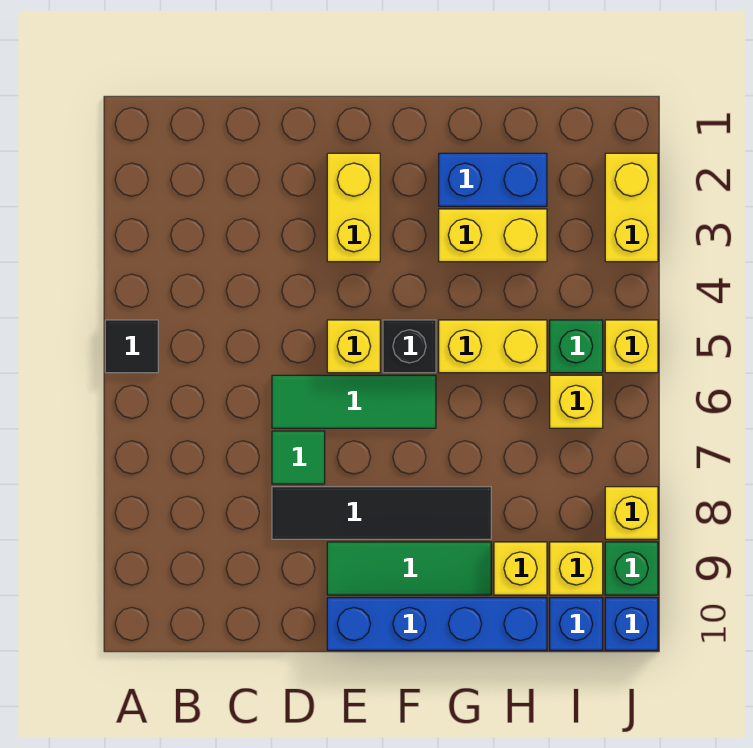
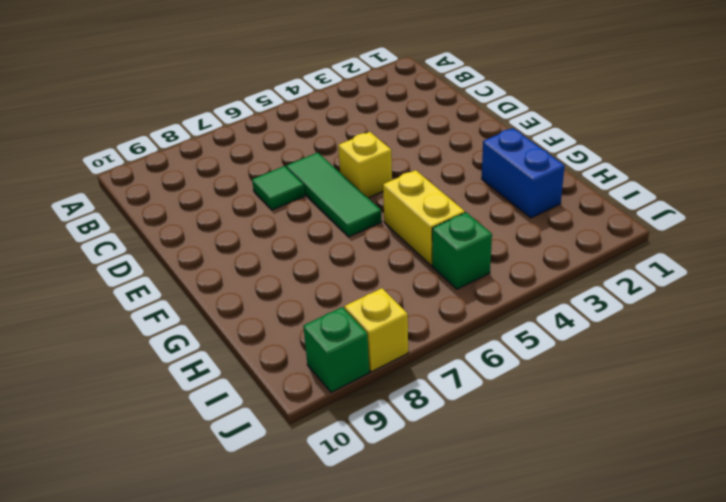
none -> black tile A5 level 1
none -> black tile D8:G8 level 1
none -> yellow brick E2:E3 level 1

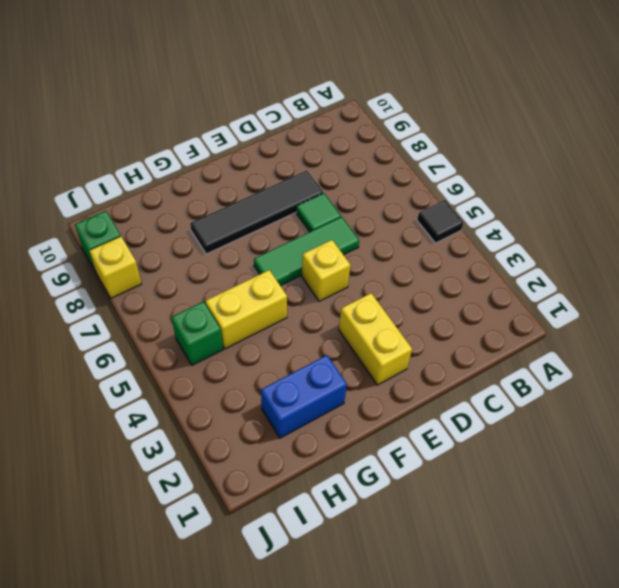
none -> green tile E9:G9 level 1
none -> blue brick E10:H10 level 1
none -> black brick F5 level 1

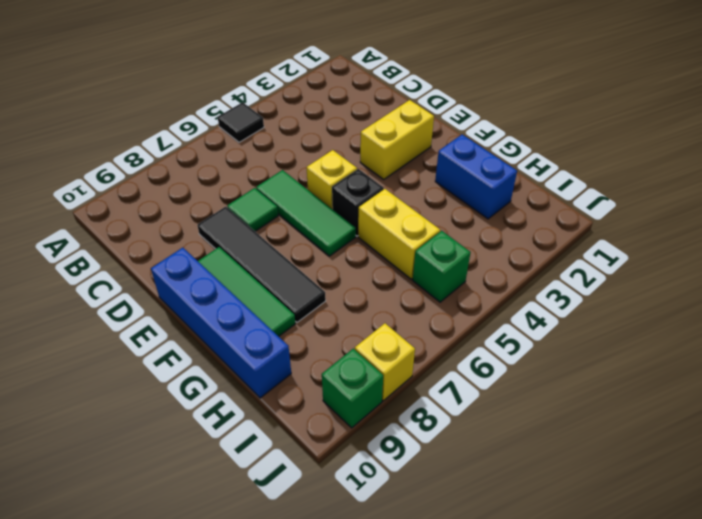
none -> yellow brick G3:H3 level 1
none -> yellow brick H9 level 1
none -> yellow brick I6 level 1

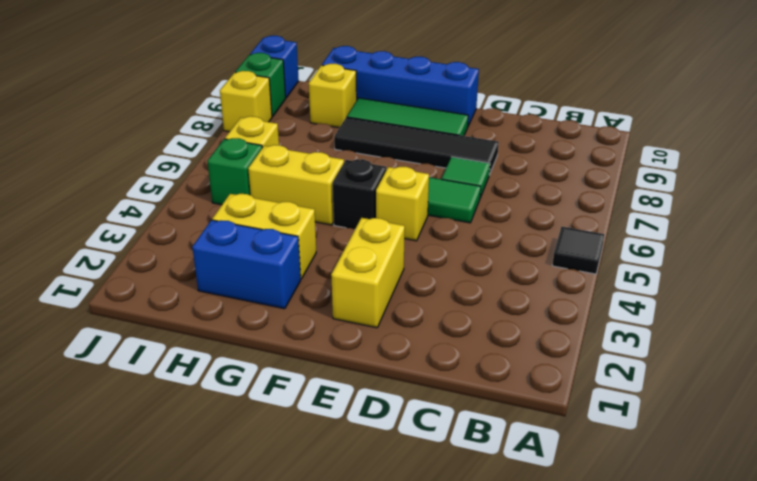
none -> yellow brick I9 level 1
none -> blue brick I10 level 1
none -> yellow brick J2:J3 level 1

